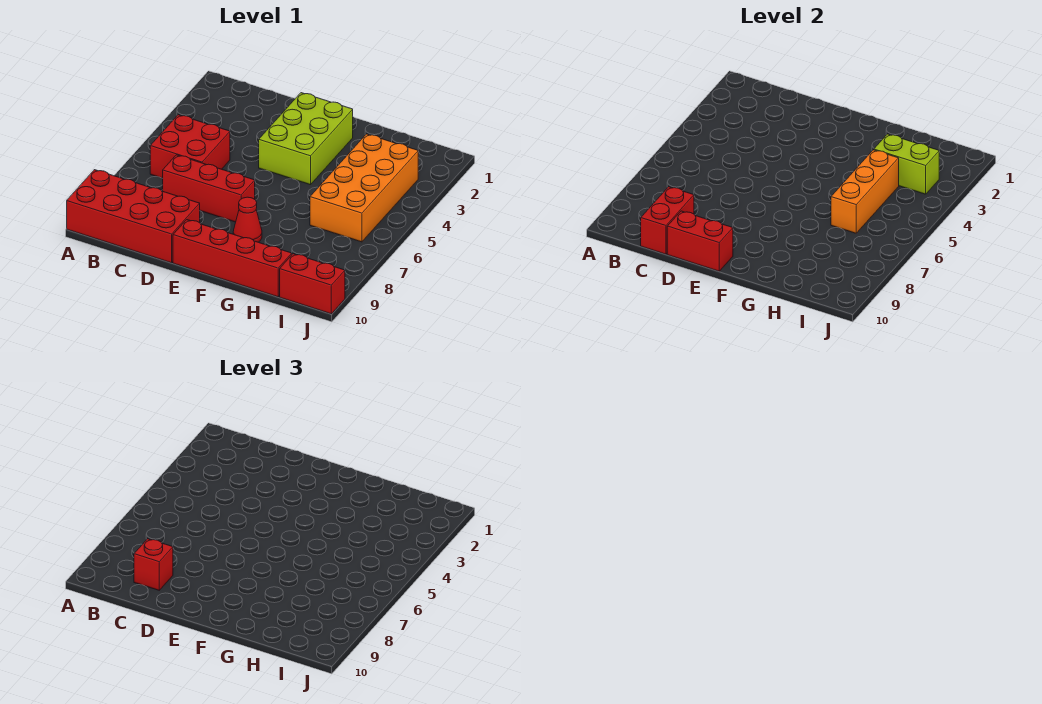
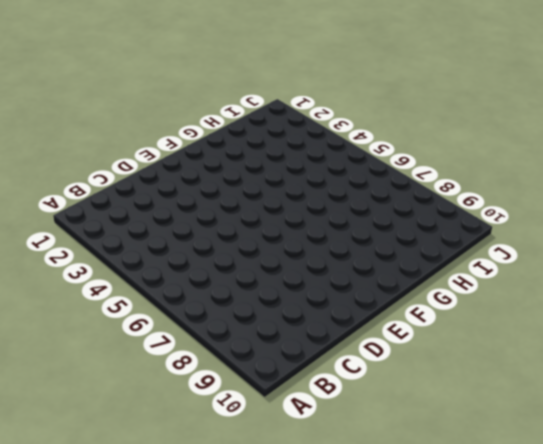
none -> red brick A9:D10 level 1
none -> red brick B5:C6 level 1
none -> red brick C7:E7 level 1

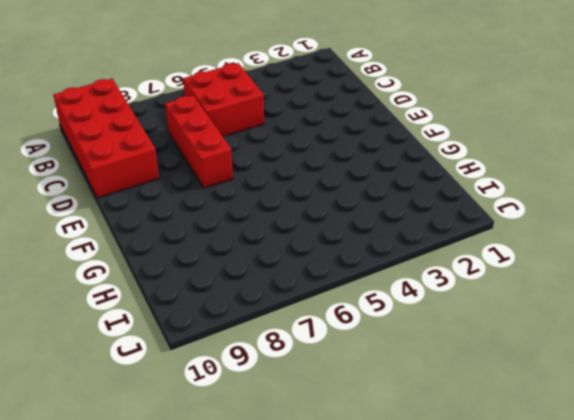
none -> lime brick E2:F4 level 1
none -> red brick E10:H10 level 1
none -> red cone F8 level 1

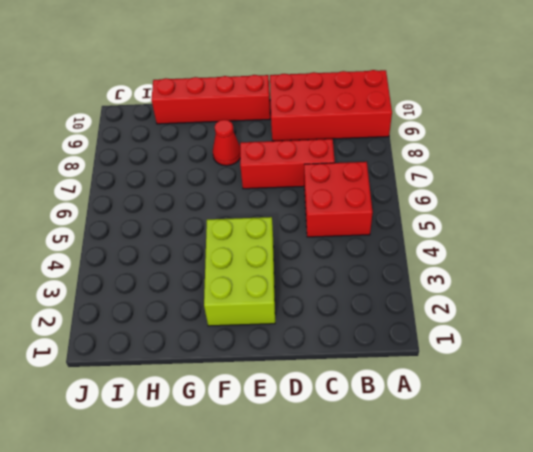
none -> orange brick H3:I6 level 1
none -> red brick I10:J10 level 1
none -> red brick C9:C10 level 2

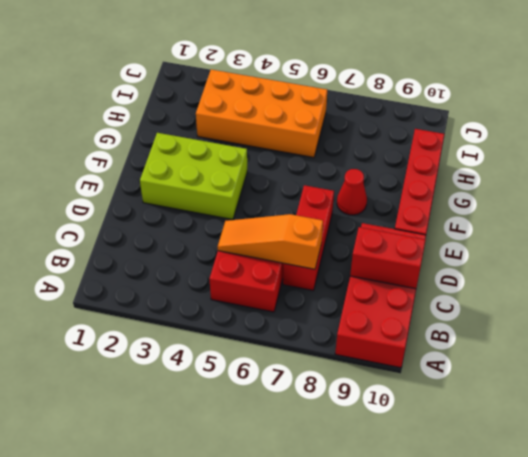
orange slope C5:C7 level 2 top 7 -> none
none -> red brick I10:J10 level 1
none -> red brick D10:E10 level 2
none -> lime brick H3:I3 level 2

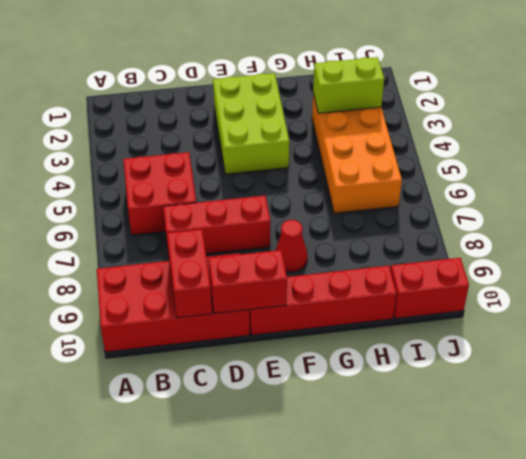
none -> orange brick H4:H6 level 2
none -> red brick C9 level 3

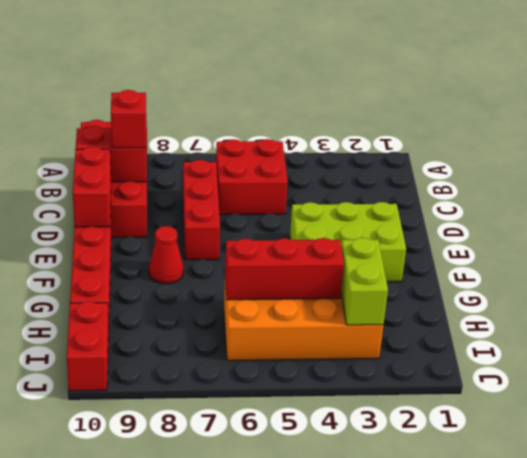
red brick H4:H6 level 2 -> orange brick H4:H6 level 2

